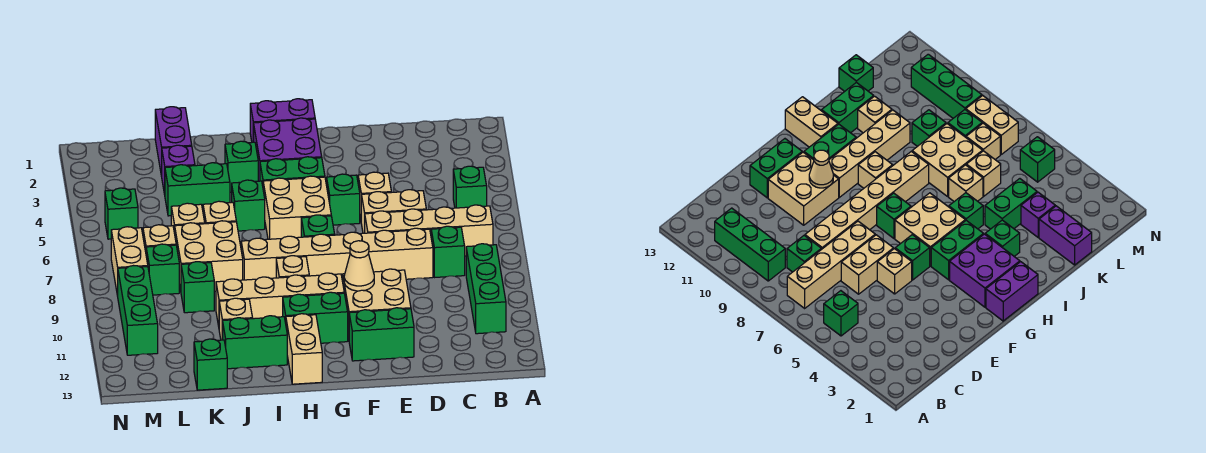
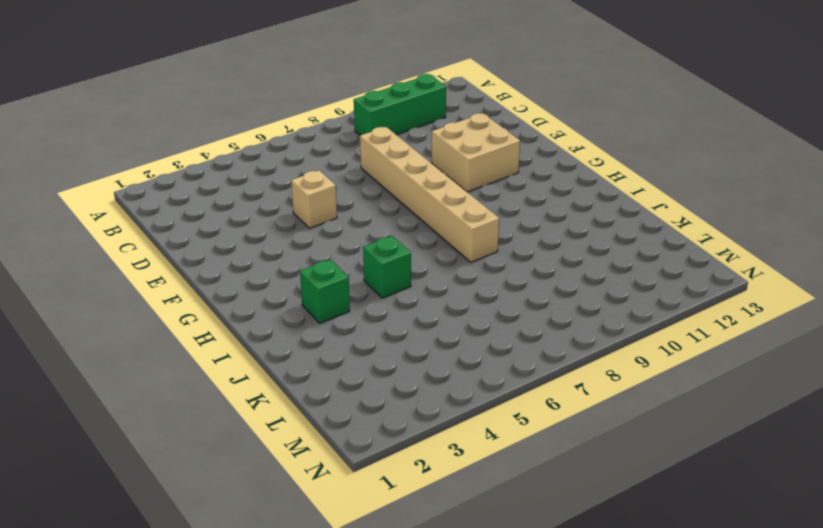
none -> green brick B5 level 1
none -> tan brick B7:E7 level 1
none -> green brick C8 level 1
none -> tan brick D6:E6 level 1

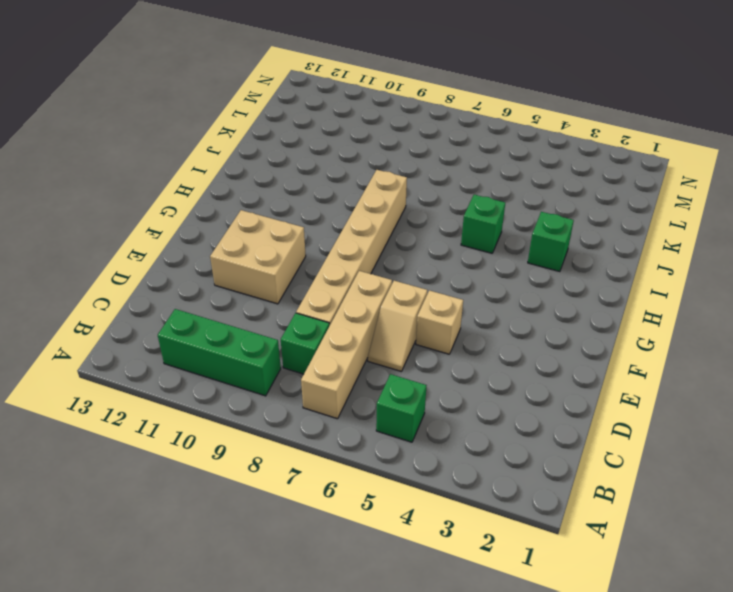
tan slope D6:E6 level 1 top E -> tan brick D6:E6 level 1
none -> green brick E12:F12 level 1
none -> green brick F5 level 1
none -> purple brick G1:H1 level 1
none -> purple brick G2:H3 level 1

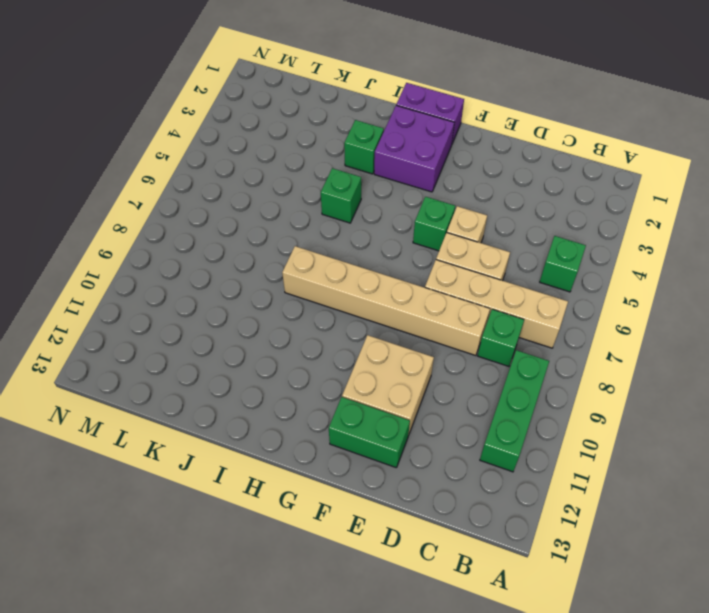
none -> green brick G4:H4 level 1
none -> tan brick G5:H6 level 1
none -> green brick G7 level 1
none -> tan brick G10:J10 level 1

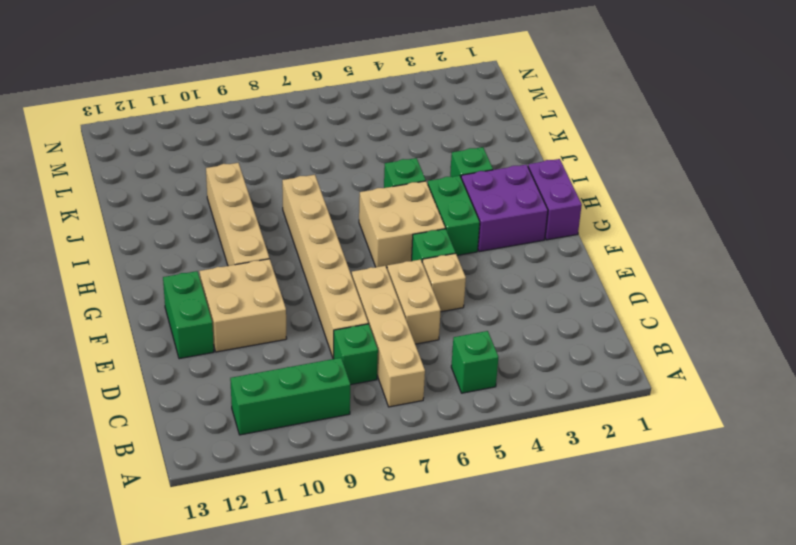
none -> green brick G7 level 1
none -> green brick G11:H11 level 1
none -> tan brick H9 level 1
none -> tan brick H12:H13 level 1

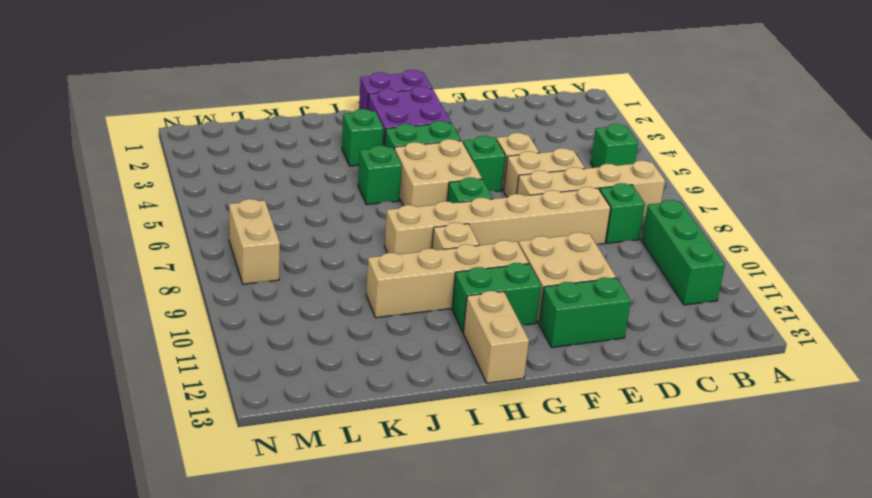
none -> green brick I12:J12 level 1
none -> green brick J4:K4 level 1
none -> tan brick J6 level 1
none -> tan brick J7:K8 level 1

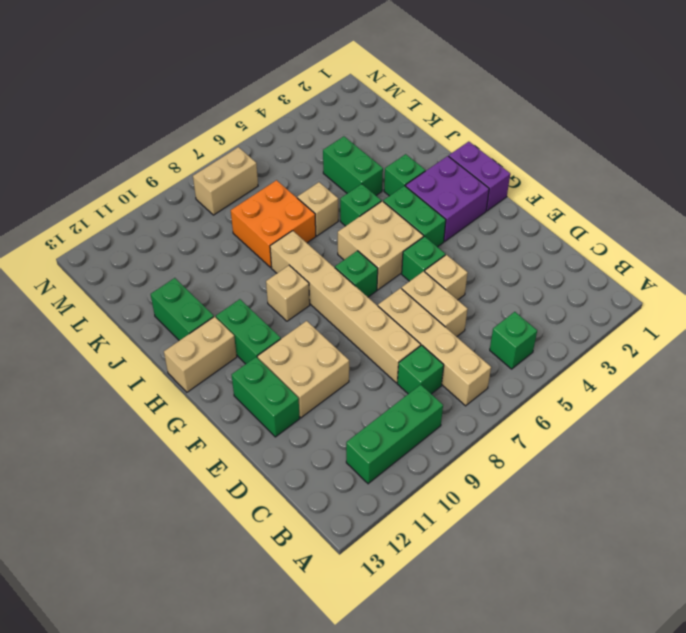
orange brick J7:K8 level 1 -> tan brick J7:K8 level 1
none -> tan brick G10:J10 level 1
none -> tan brick J11 level 1
none -> purple brick K1:K2 level 1
none -> purple brick K3 level 1

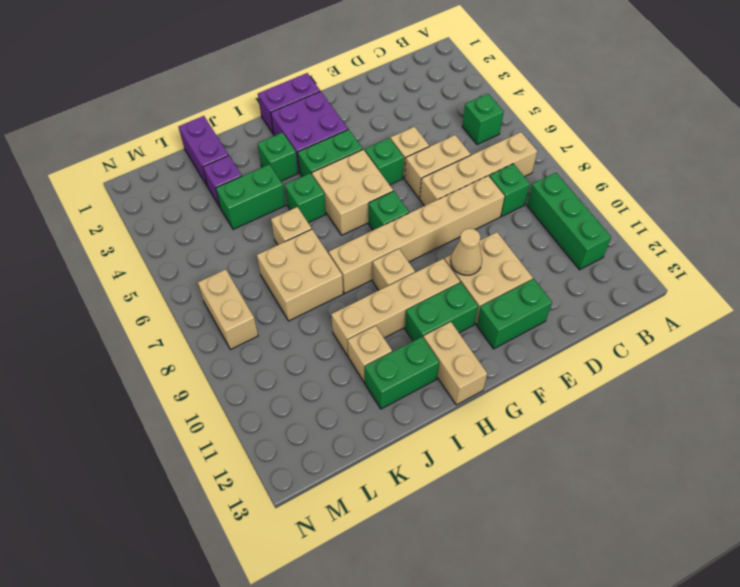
none -> tan brick K6 level 1
none -> green brick K9 level 1
none -> green brick K13 level 1
none -> tan brick L7 level 1

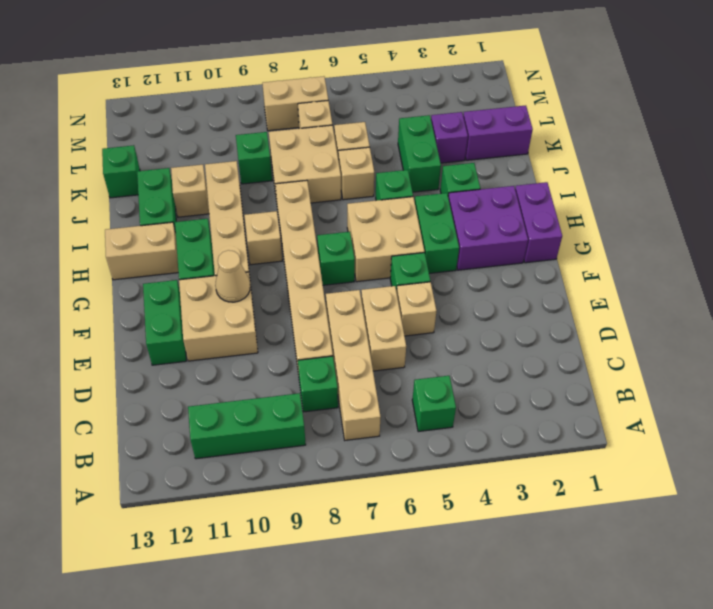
none -> green brick L8 level 1
none -> green brick M5 level 1
none -> green brick M9:M11 level 1

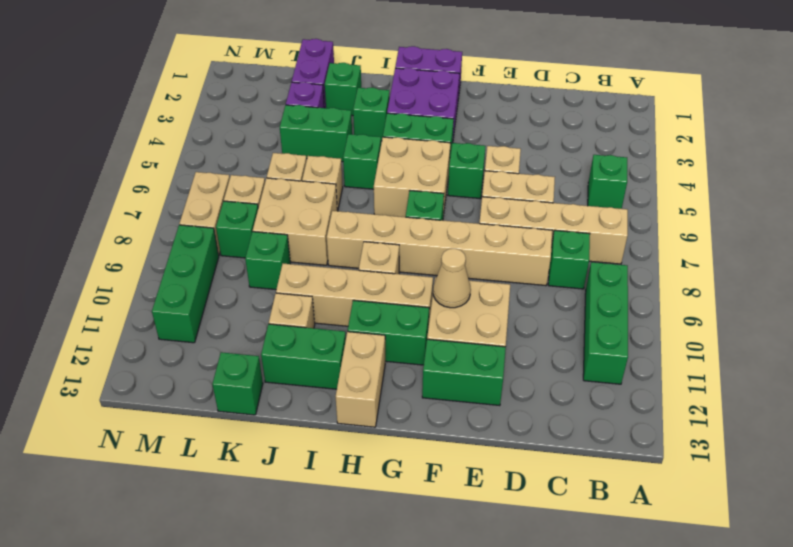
green brick J2 level 1 -> green brick M5 level 1

